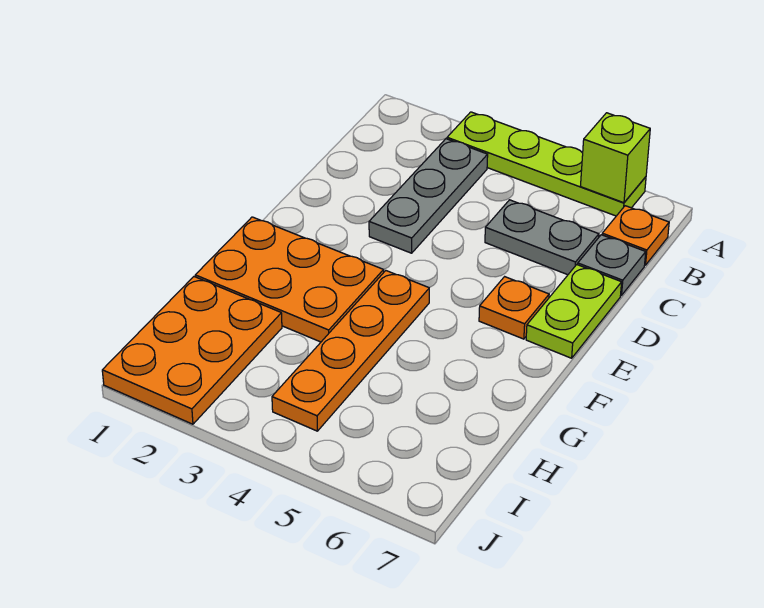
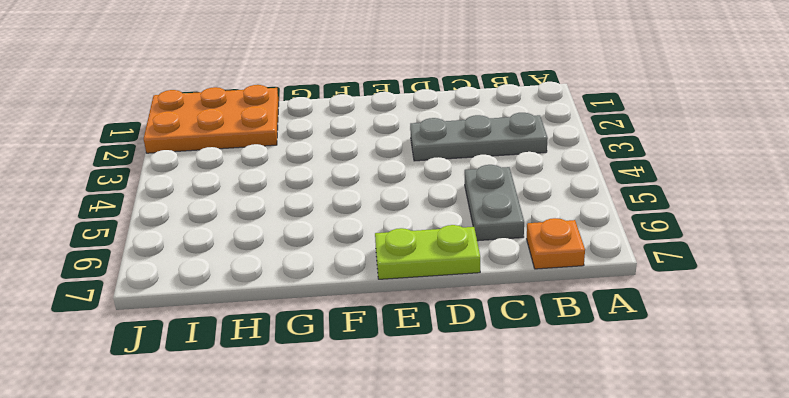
none -> lime plate A3:A6 level 1
none -> grey plate C7 level 1

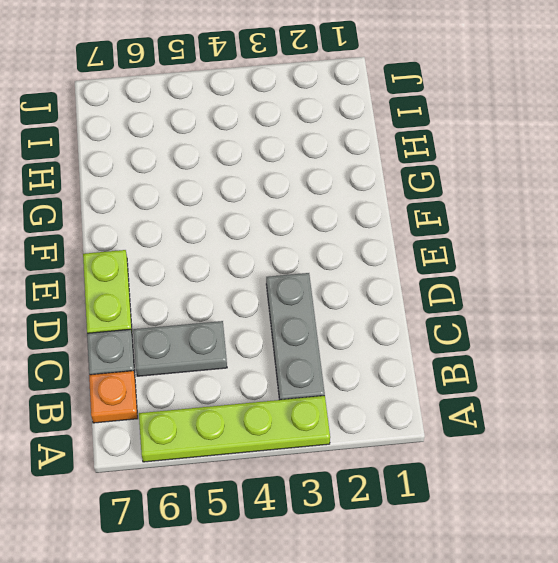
none -> orange plate E6 level 1
none -> orange plate F1:G3 level 1

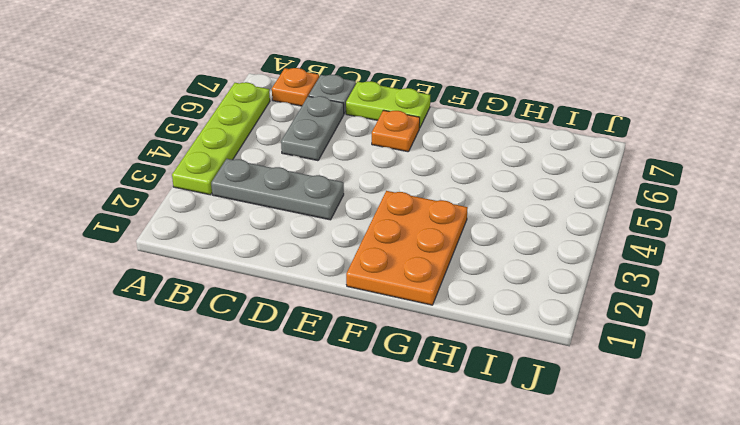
none -> orange plate F4:I4 level 1
none -> orange plate H1:J2 level 1

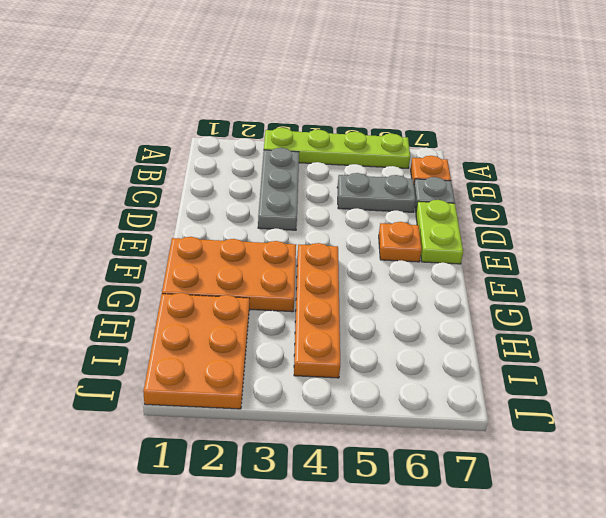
none -> lime brick A6 level 2

